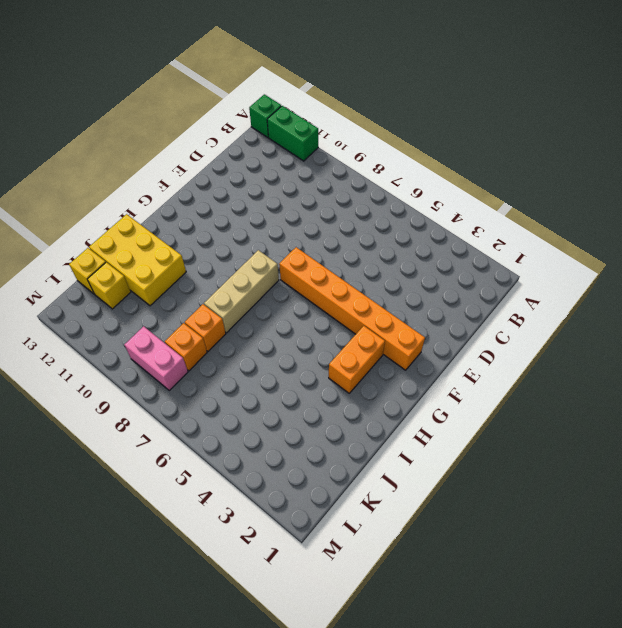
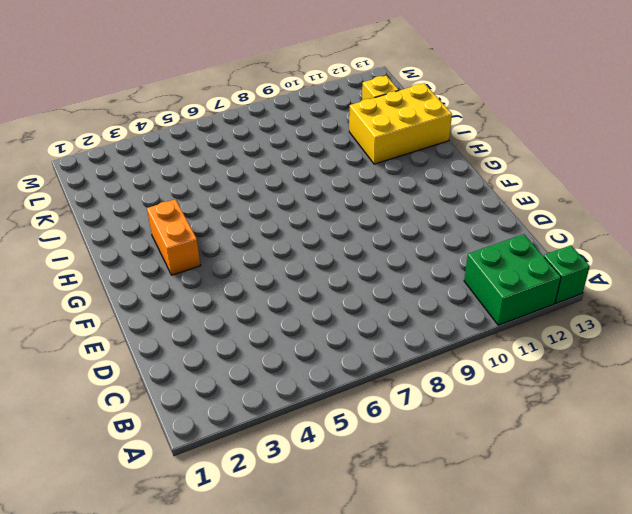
green brick A11:B12 level 1 -> green brick A11:A12 level 1
none -> orange brick F2:F7 level 1
none -> tan brick G8:I8 level 1

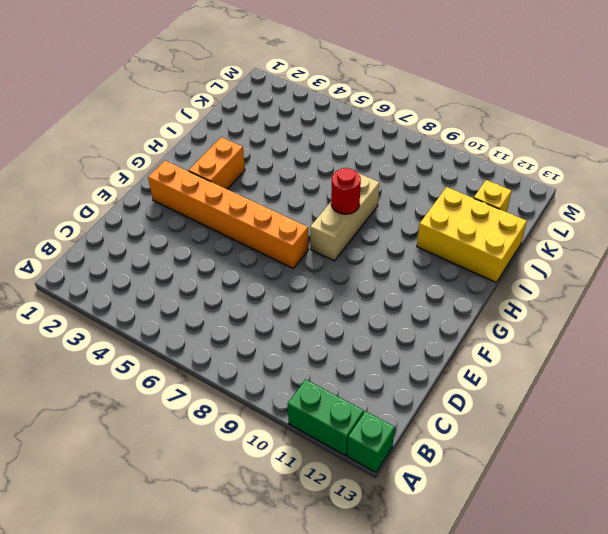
red round brick H8 level 2 -> none
none -> orange brick J8 level 1
none -> orange brick K8 level 1

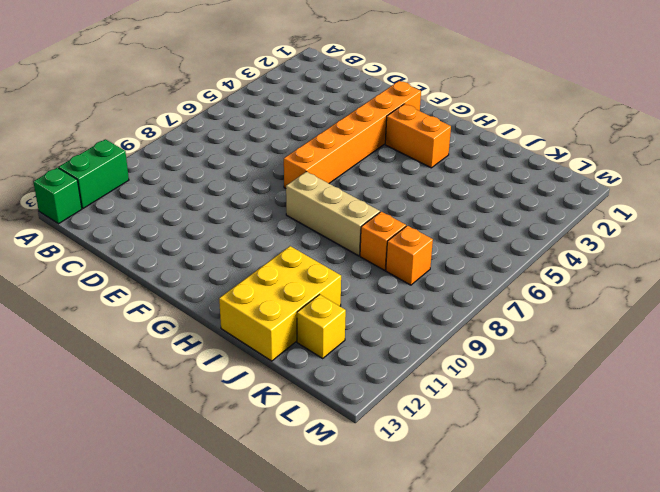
none -> yellow brick K13 level 1
none -> pink brick L8:L9 level 1

